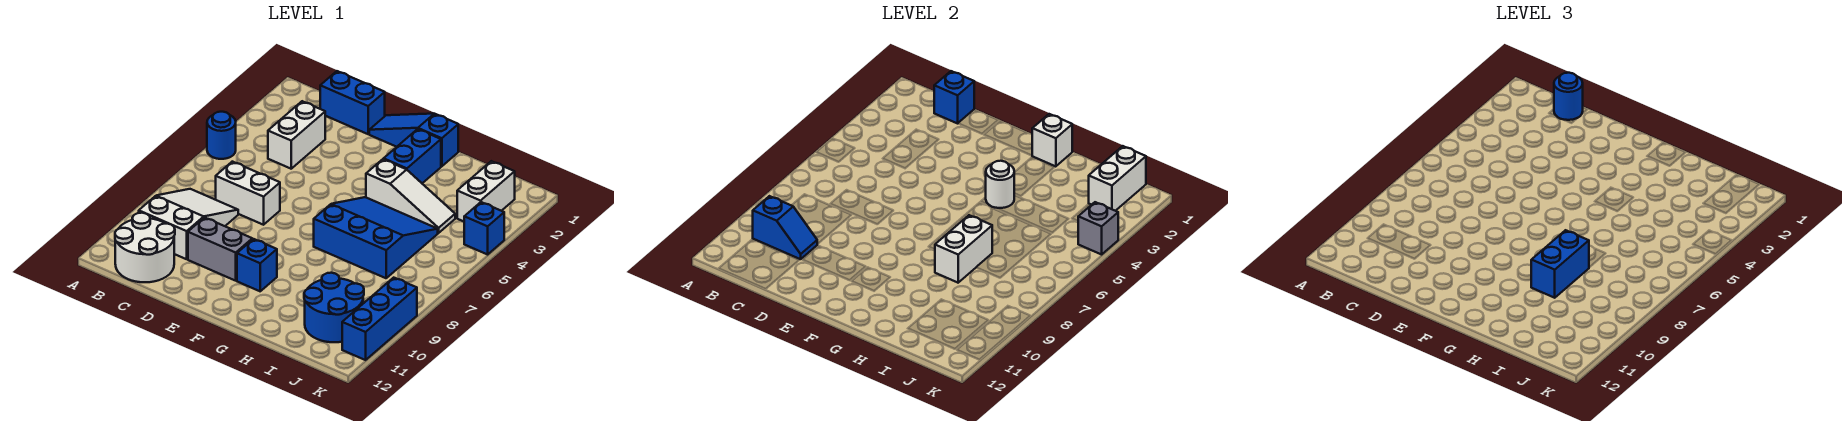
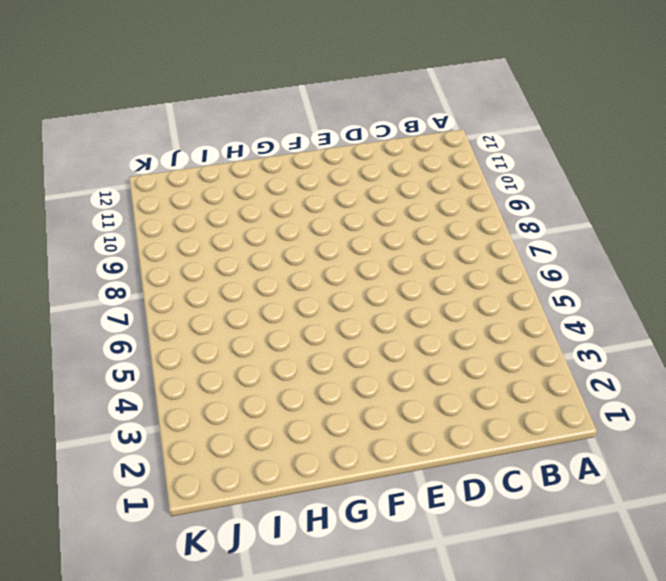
none -> blue round brick A5 level 1
none -> white slope B8:C10 level 1 top 10
none -> white round brick B11:C12 level 1

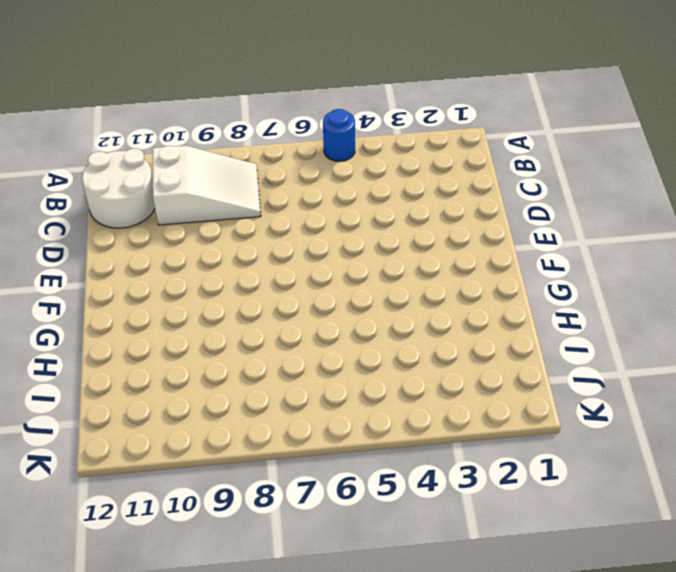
none -> blue brick C1:D1 level 1
none -> white brick C3:C4 level 1
none -> white brick C7:D7 level 1

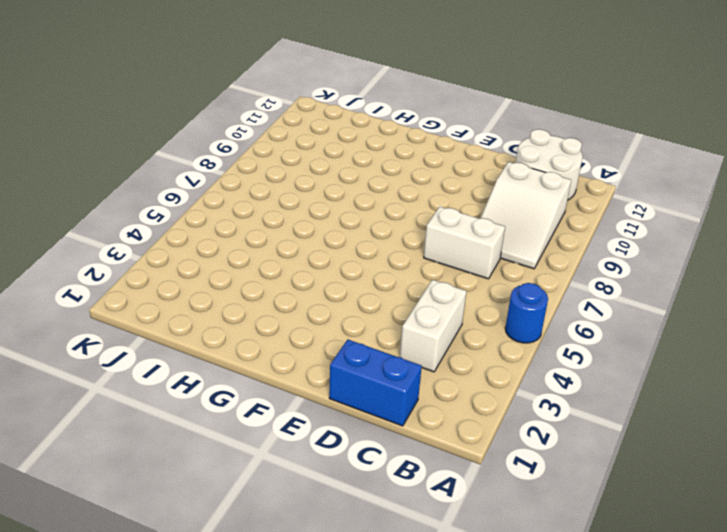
none -> grey brick D10:E10 level 1
none -> blue slope E1:G1 level 1 top G
none -> blue brick F10 level 1

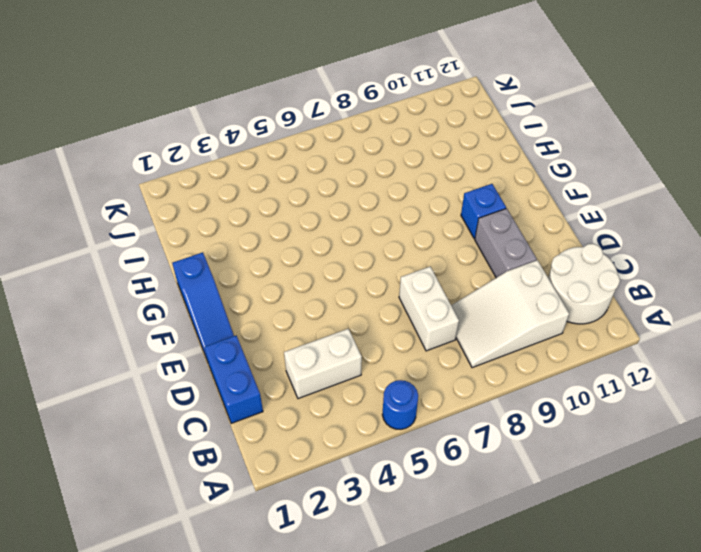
none -> blue brick G2:G3 level 1
none -> white slope G4:I4 level 1 top G
none -> blue slope G5:I7 level 1 top 7

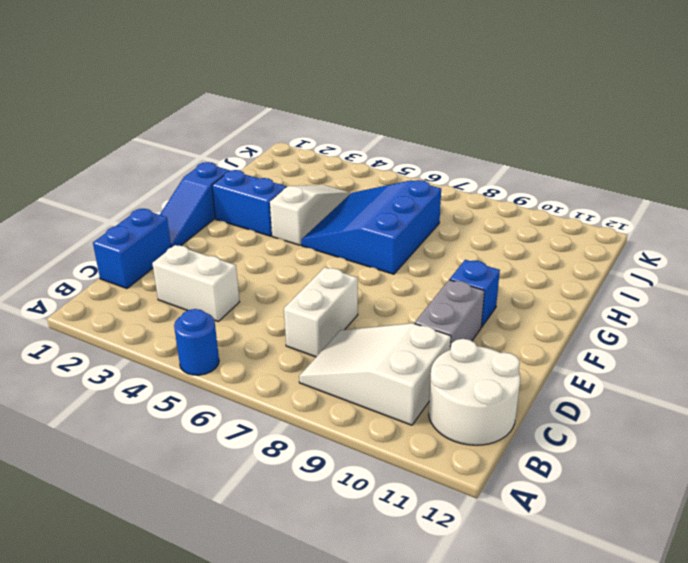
none -> blue round brick I10:J11 level 1
none -> white brick J2:J3 level 1
none -> blue brick K4 level 1

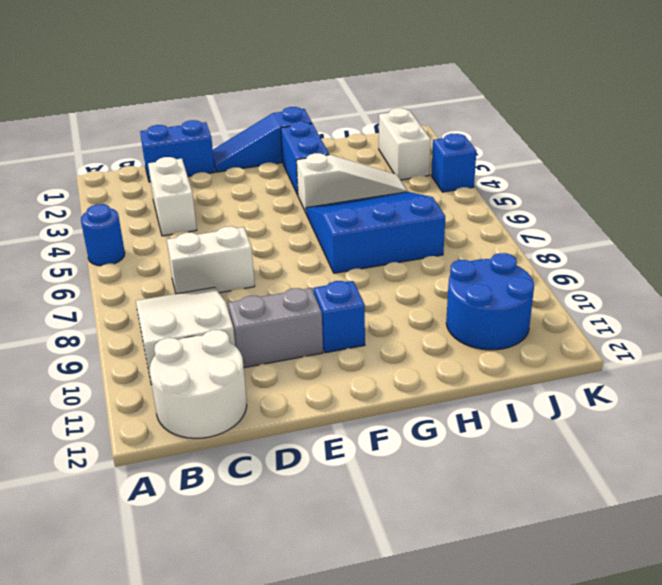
none -> blue brick K9:K11 level 1
none -> blue slope B10:C10 level 2 top B
none -> blue brick C1 level 2

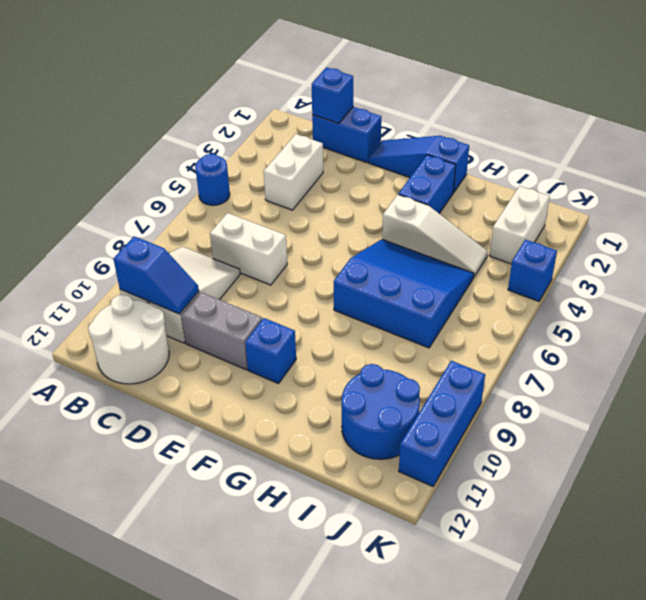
none -> white brick G1 level 2
none -> white round brick G4 level 2
none -> white brick H7:H8 level 2

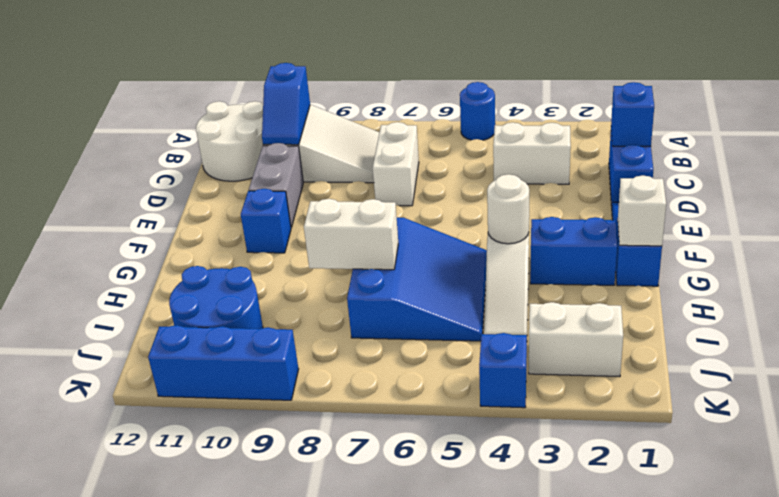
none -> white brick J1:J2 level 2
none -> grey brick K4 level 2
none -> blue round brick C1 level 3

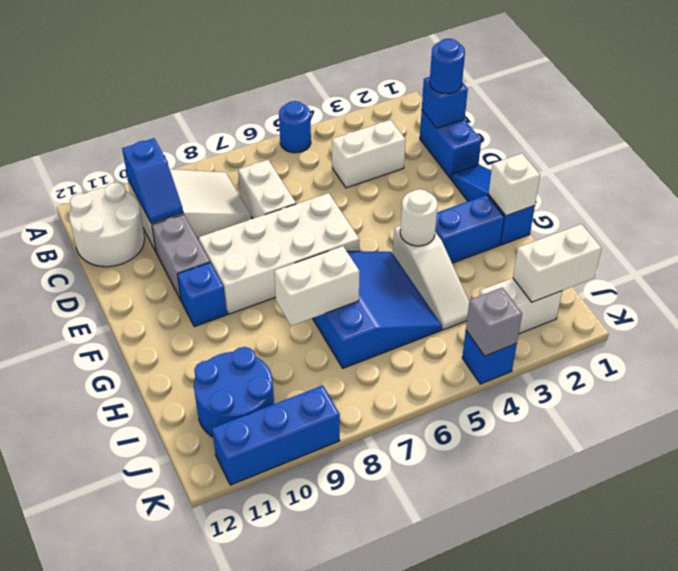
white brick E6:F9 level 1 -> none
none -> blue brick H8:H9 level 3

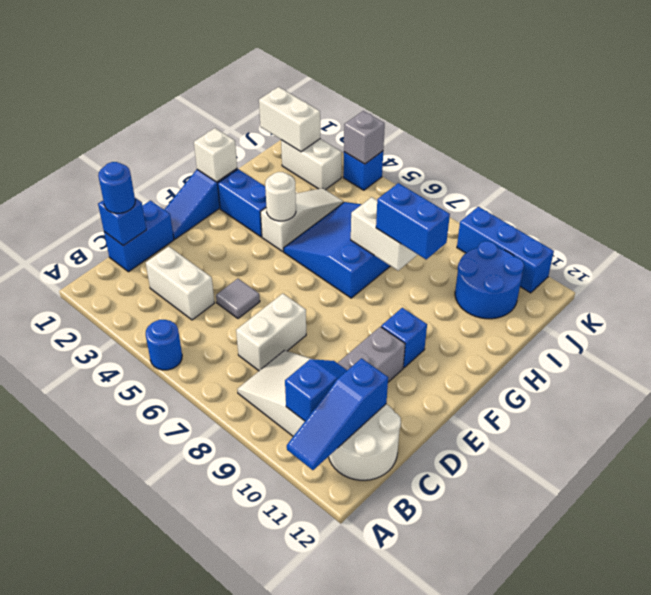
blue slope A11:C11 level 2 top C -> none
grey tile D5 level 1 -> none

